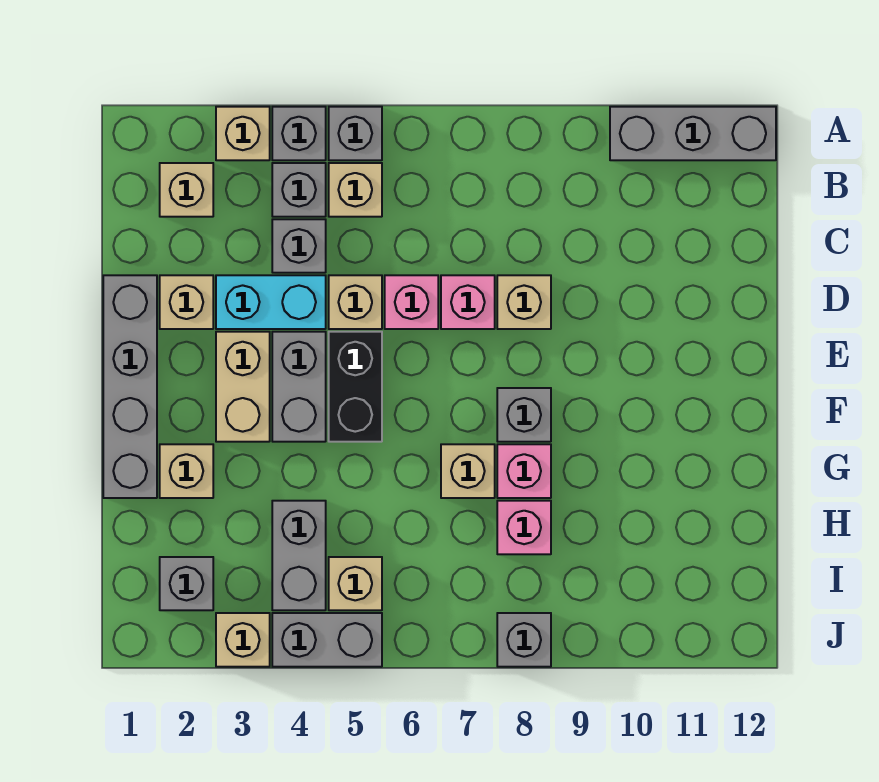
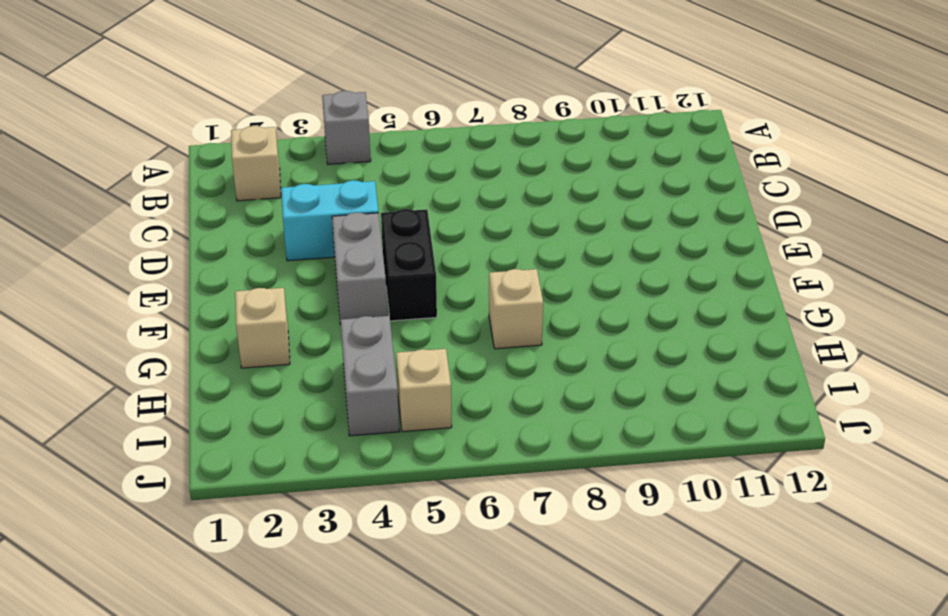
none -> tan brick A3 level 1
none -> grey brick A5 level 1
none -> grey brick A10:A12 level 1

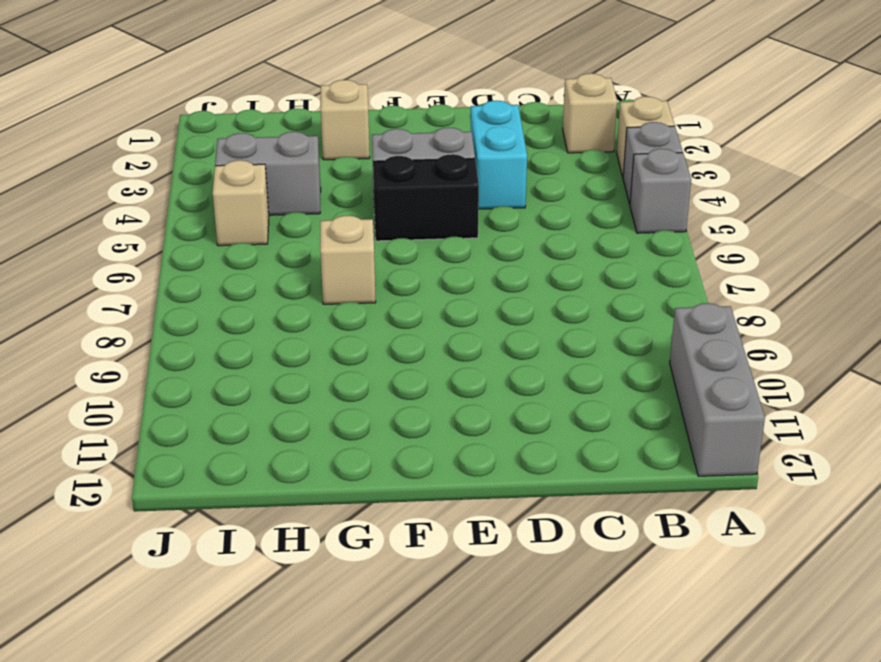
none -> grey brick B4 level 1
none -> tan brick B5 level 1
none -> grey brick C4 level 1

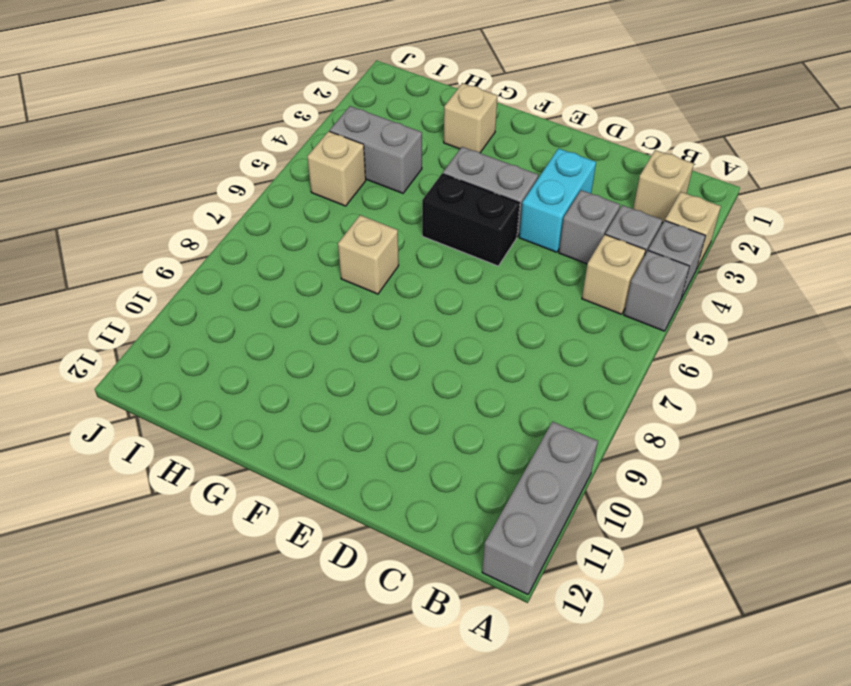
none -> grey brick D1:G1 level 1
none -> tan brick D2 level 1
none -> tan brick D5 level 1

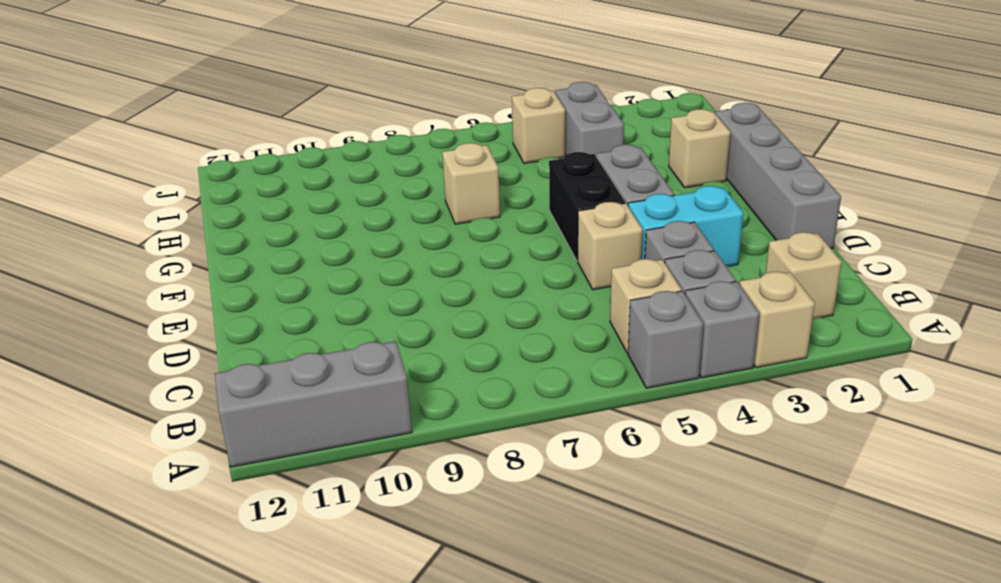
none -> tan brick D2 level 1
none -> pink brick D6 level 1
none -> pink brick D7 level 1

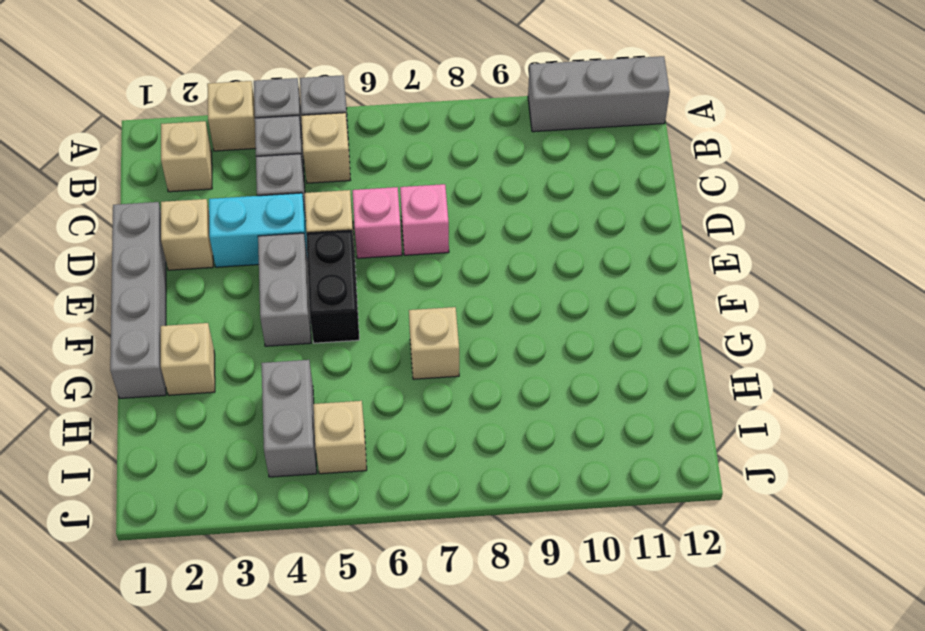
none -> tan brick D8 level 1
none -> tan brick E3:F3 level 1
none -> grey brick F8 level 1

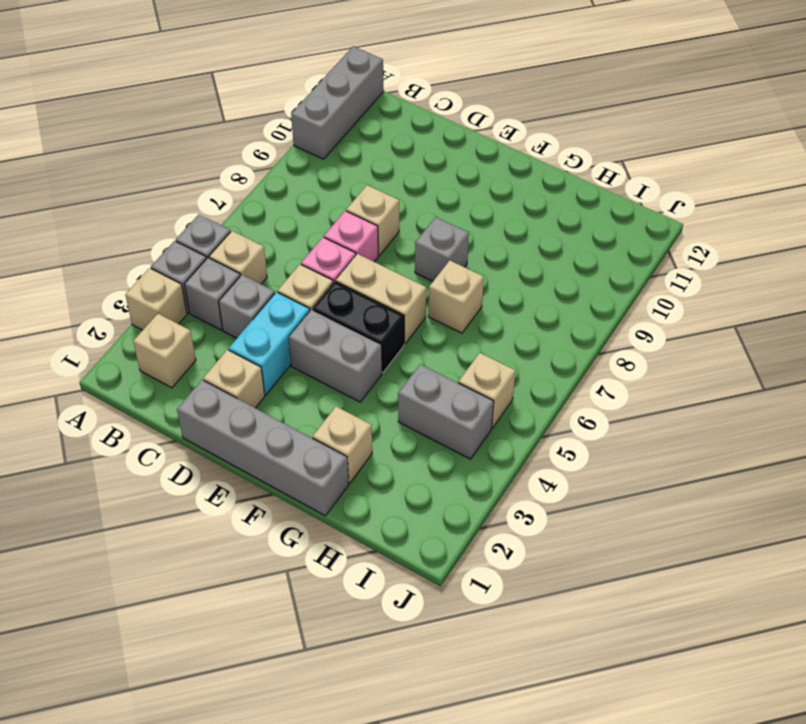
tan brick E6:F6 level 1 -> tan brick E3:F3 level 1
none -> pink brick G8 level 1
none -> pink brick H8 level 1
none -> grey brick I2 level 1

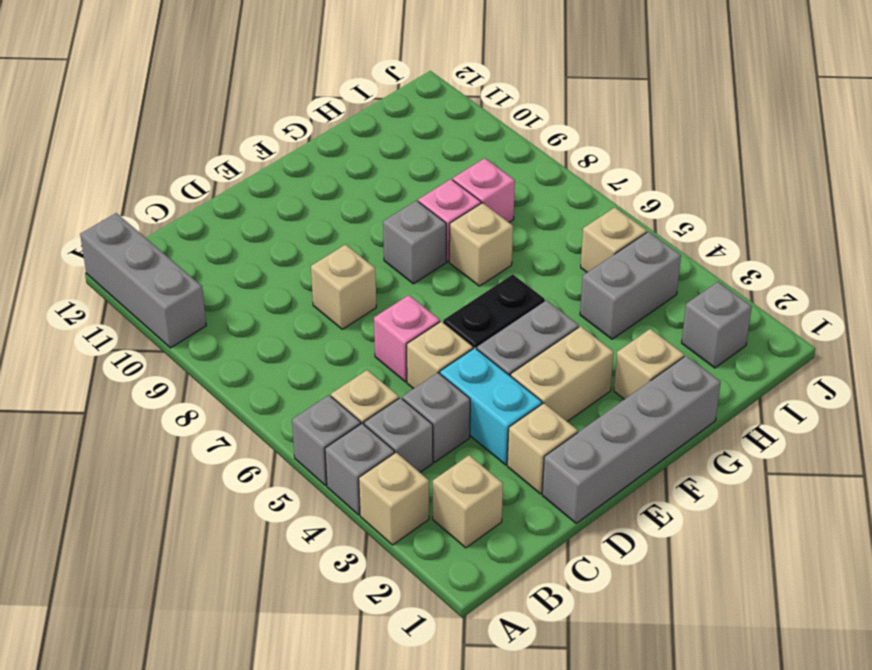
none -> pink brick D7 level 1
none -> tan brick J3 level 1
none -> grey brick J4:J5 level 1

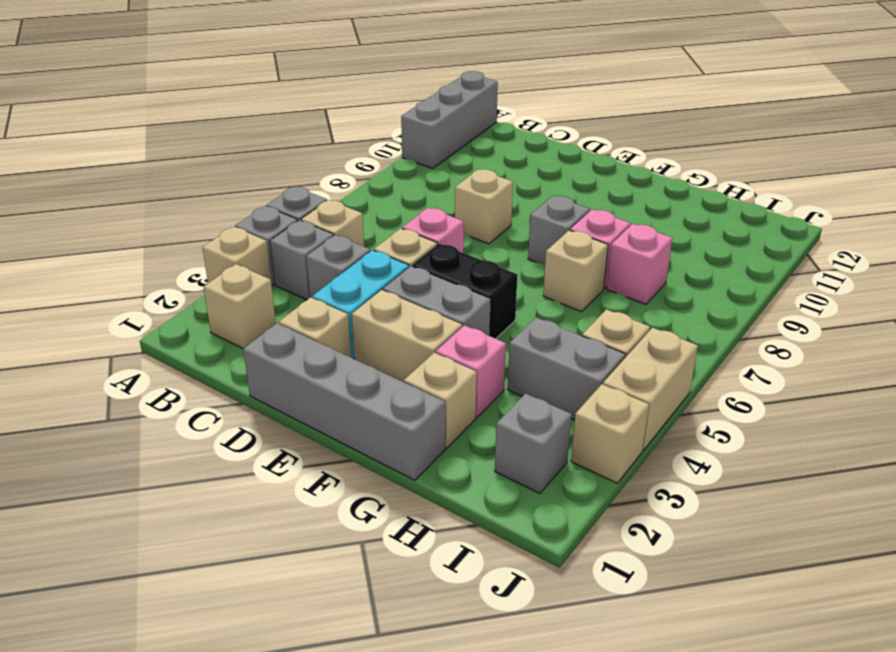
pink brick G3 level 1 -> pink brick D7 level 1
tan brick J4:J5 level 1 -> grey brick J4:J5 level 1
none -> grey brick J8 level 1

